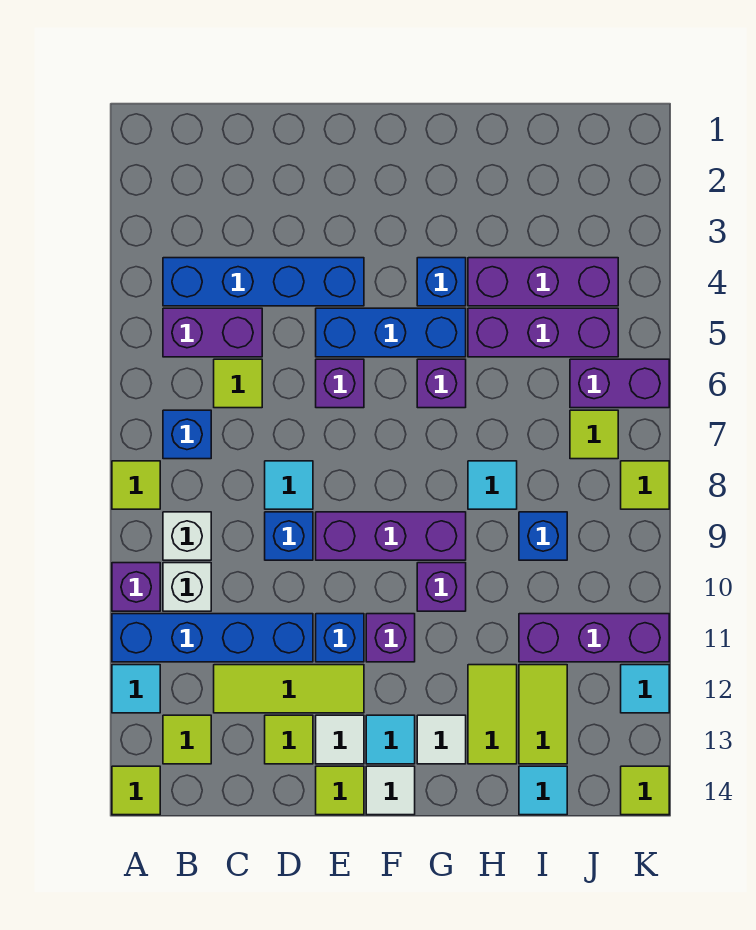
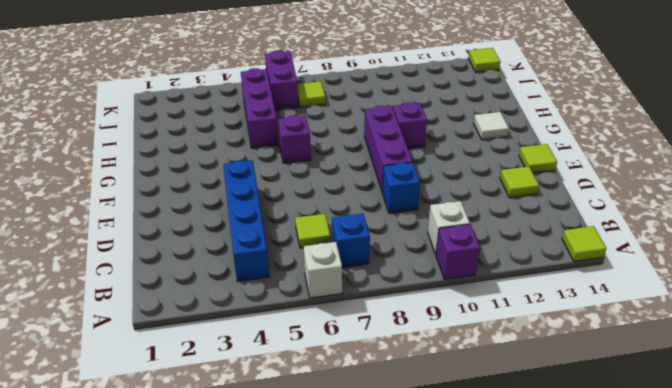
white brick A6 level 1 -> white brick B9 level 1
none -> lime tile A8 level 1
none -> blue brick A11:D11 level 1
none -> cyan tile A12 level 1
none -> purple brick B5:C5 level 1

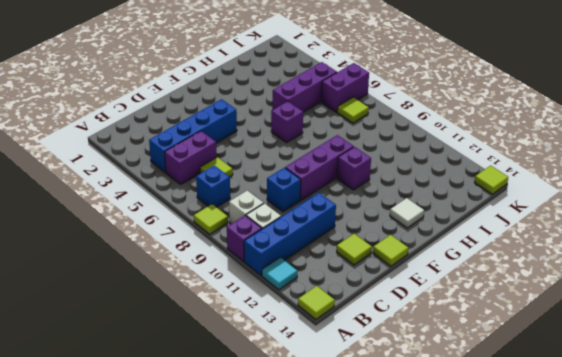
none -> lime tile B13 level 1
none -> lime tile C12:E12 level 1
none -> cyan tile D8 level 1
none -> blue brick E5:G5 level 1

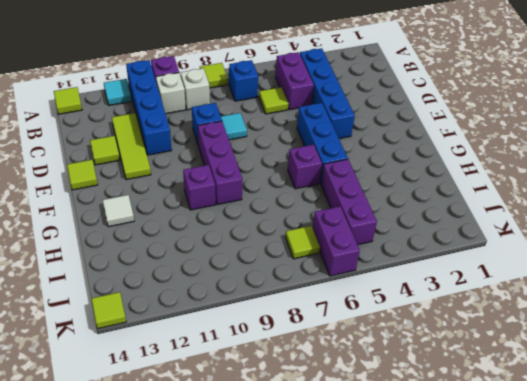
none -> lime tile B13 level 1
none -> purple brick E6 level 1
none -> blue brick E11 level 1
none -> white tile E13 level 1

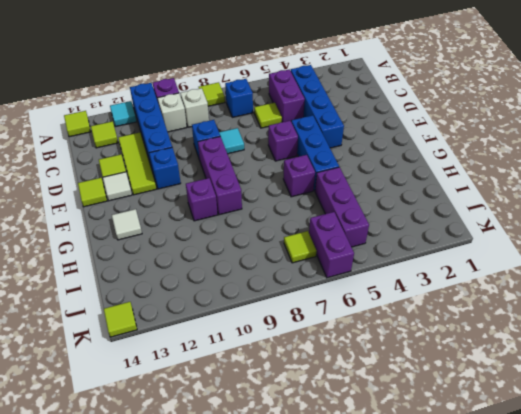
none -> purple brick F11 level 1
none -> cyan tile F13 level 1
none -> white tile F14 level 1
none -> blue brick G4 level 1

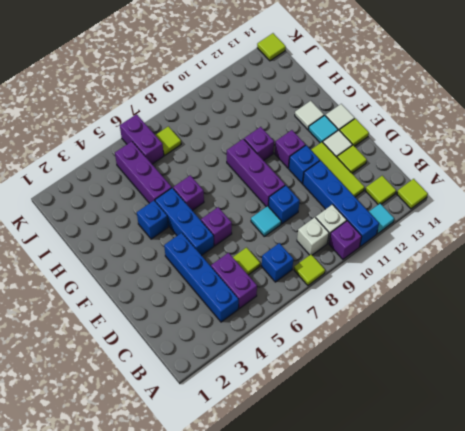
none -> purple brick H4:J4 level 1
none -> cyan tile H8 level 1
none -> lime tile H12:H13 level 1
none -> blue brick I9 level 1

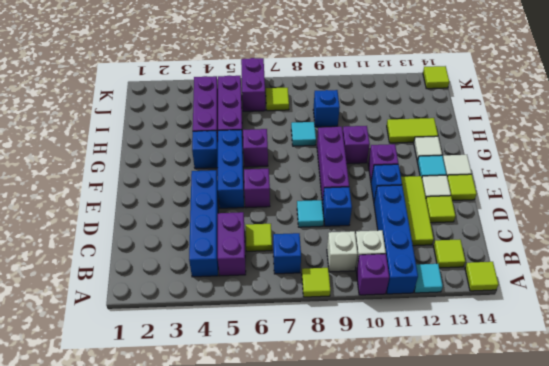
none -> purple brick I11:K11 level 1
none -> lime tile I12:I13 level 1
none -> cyan tile I14 level 1
none -> lime tile K8 level 1

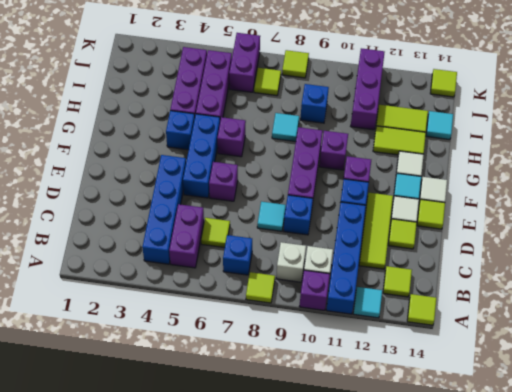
none -> cyan tile K12 level 1

